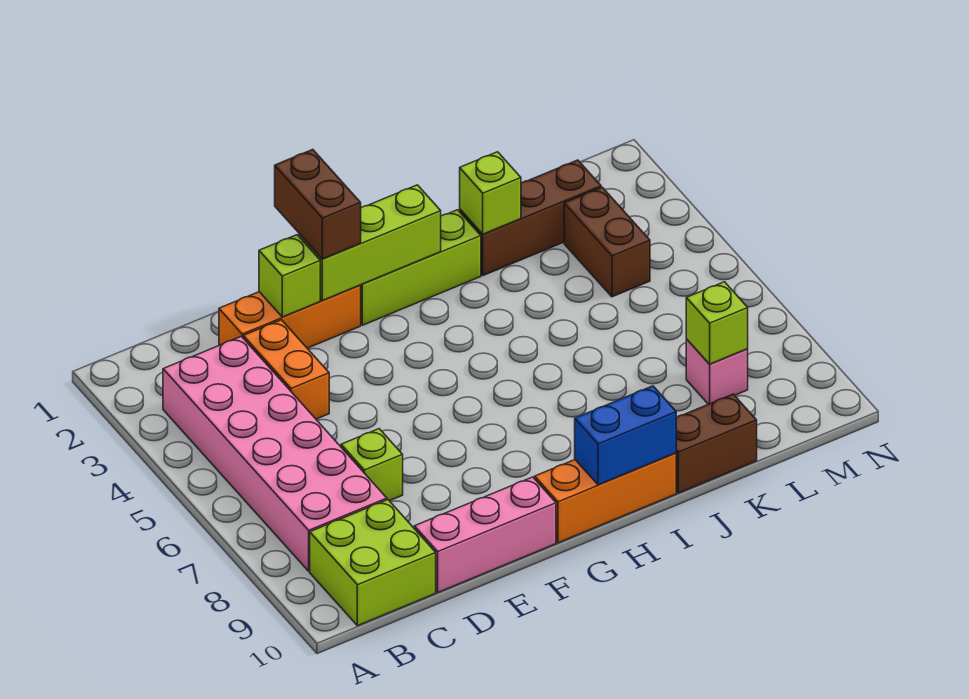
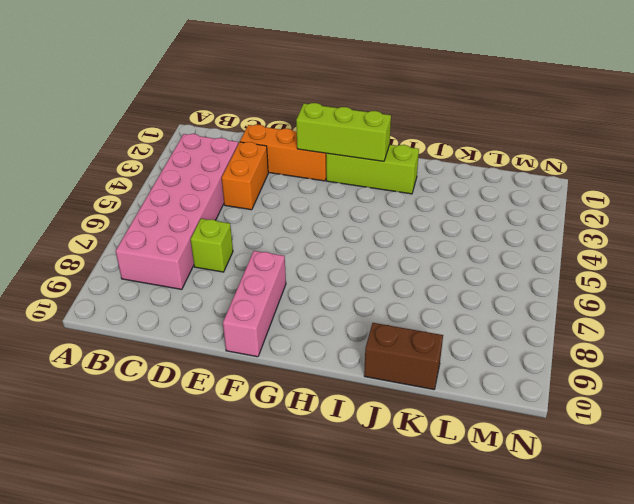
pink brick F8:F10 level 1 -> pink brick D10:F10 level 1
none -> lime brick B9:C10 level 1
none -> orange brick G10:I10 level 1
none -> brown brick J2:L2 level 1

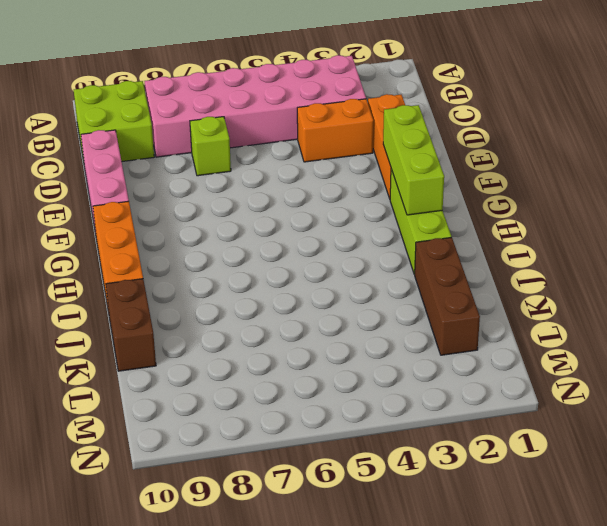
none -> brown brick L3:L4 level 1
none -> pink brick L8 level 1
none -> lime brick E2 level 2

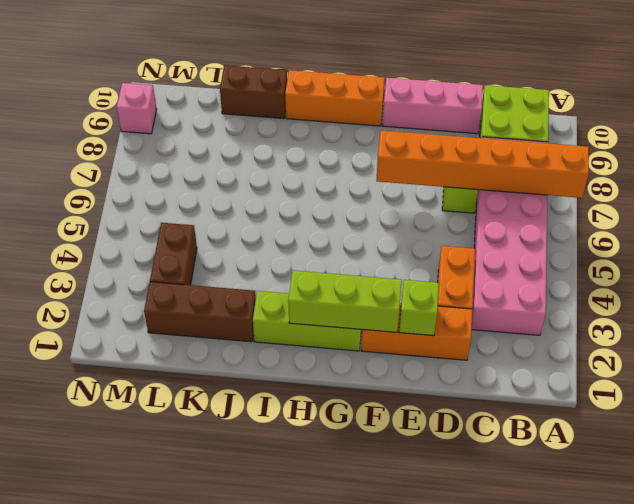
orange brick A7:F7 level 2 -> none
pink brick N9 level 1 -> pink brick L8 level 1
none -> blue brick H10:I10 level 2
none -> lime brick J2 level 2
none -> lime brick L8 level 2

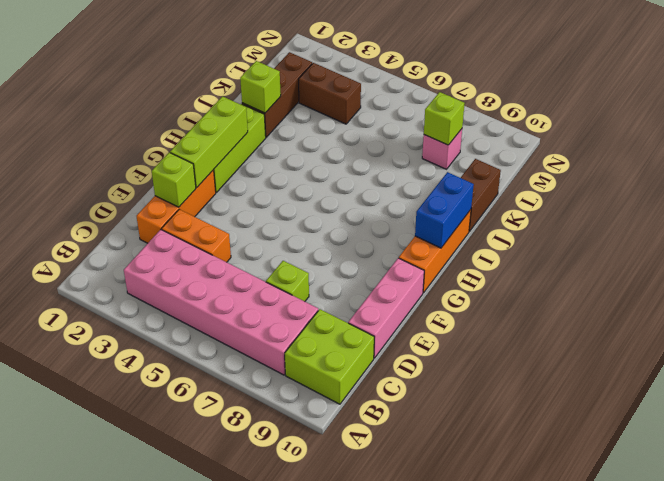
none -> brown brick F1:F2 level 3

